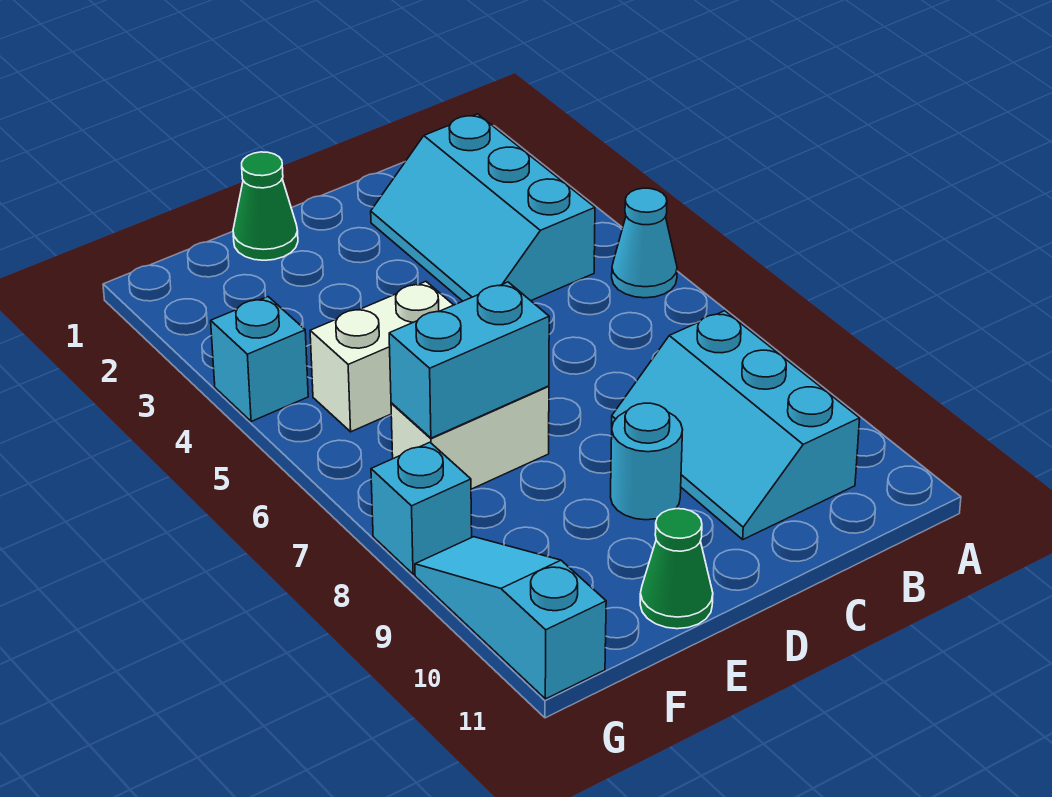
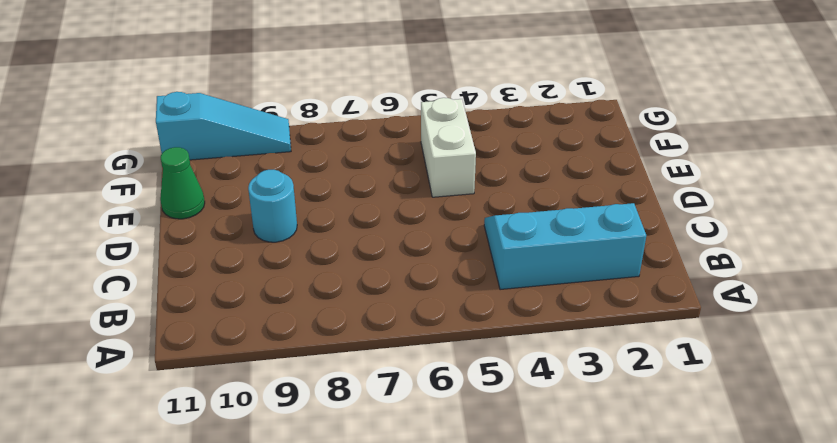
none -> cyan cone A5 level 1
none -> cyan slope B8:C10 level 1 top B
none -> green cone E1 level 1

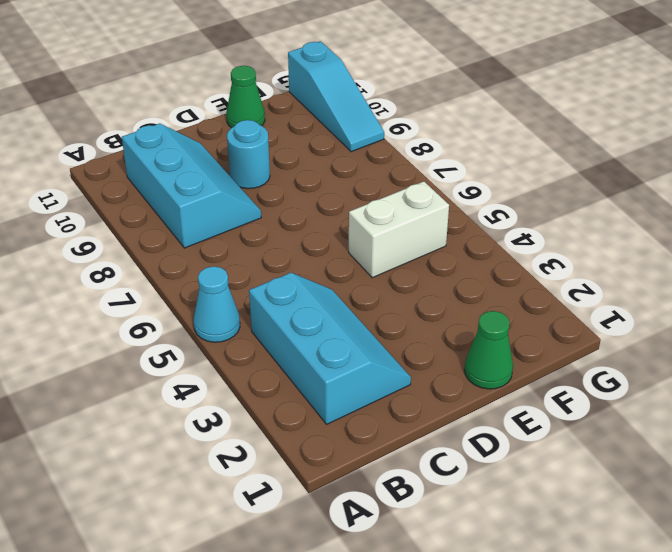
none -> white brick E7:F7 level 1
none -> cyan brick G4 level 1
none -> cyan brick G8 level 1

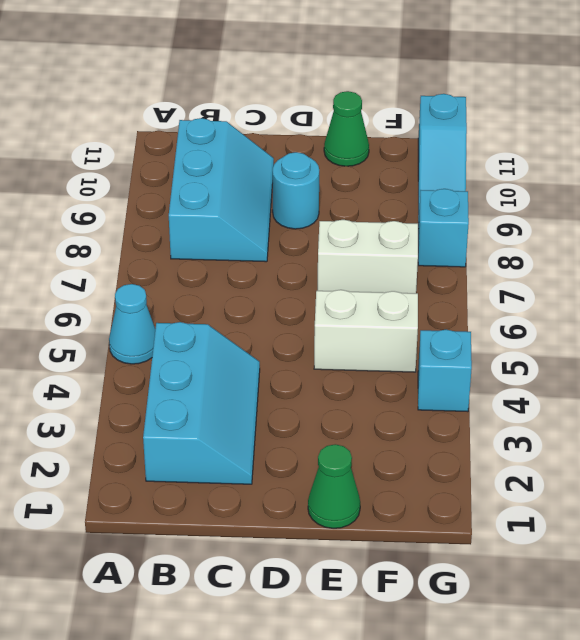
none -> cyan brick E7:F7 level 2

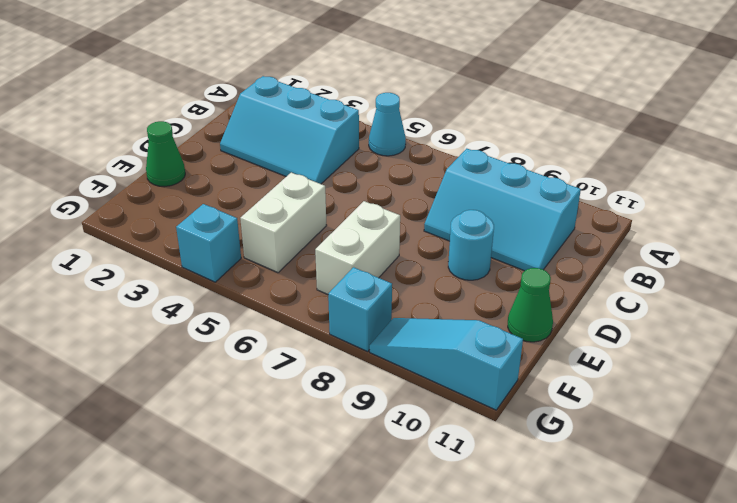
none -> cyan brick E7:F7 level 2

